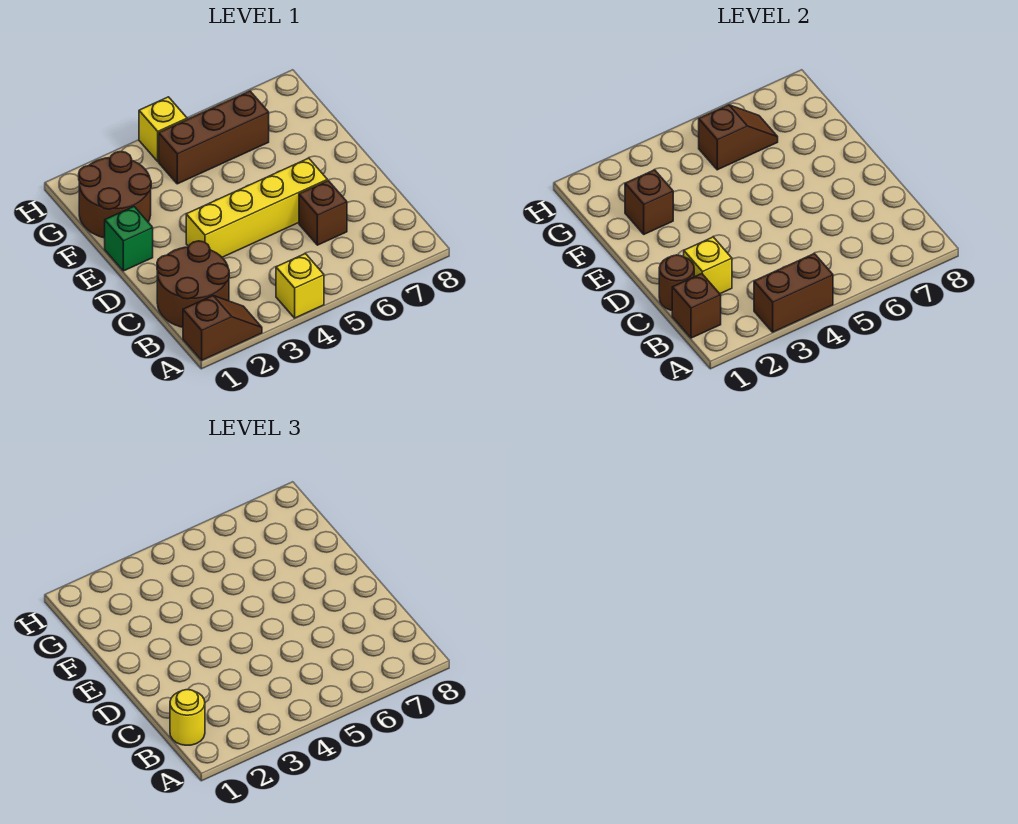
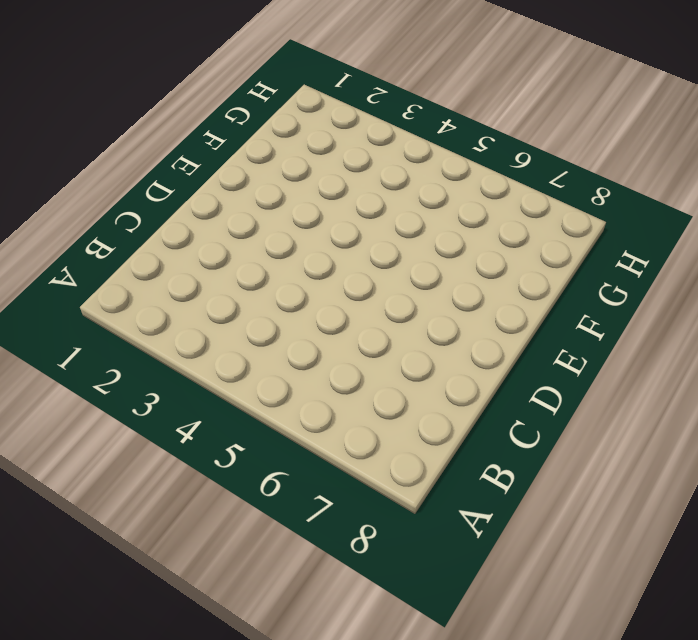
none -> brown slope A1:A2 level 1 top 1
none -> yellow brick A4 level 1
none -> brown round brick B1:C2 level 1

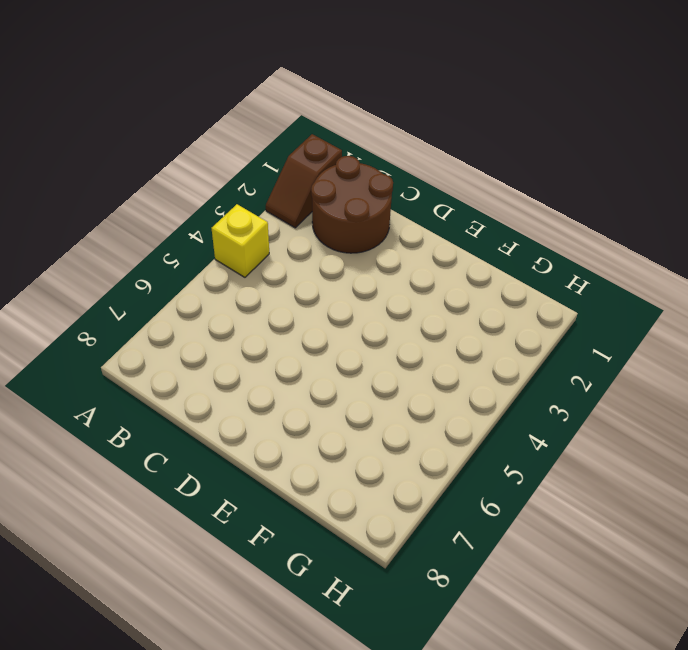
none -> brown brick C6 level 1
none -> yellow brick D3:D6 level 1
none -> green brick E1 level 1

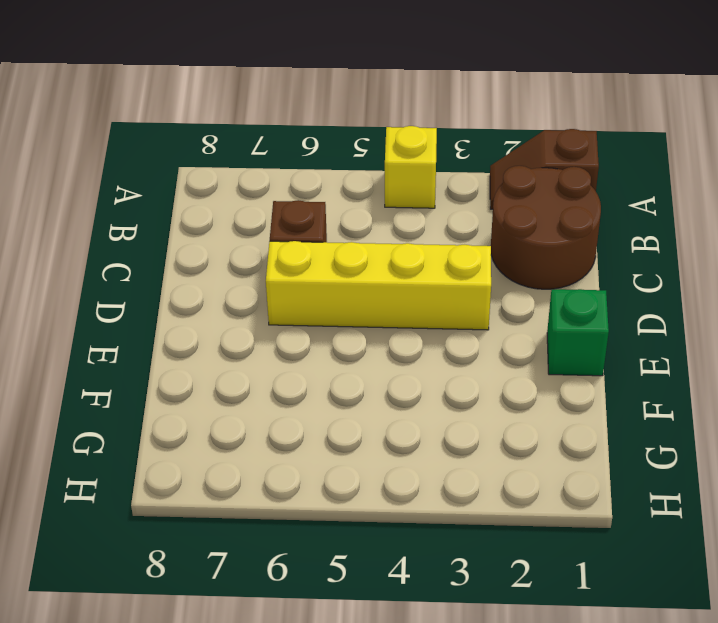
none -> brown round brick F1:G2 level 1
none -> brown brick G4:G6 level 1
none -> yellow brick H4 level 1

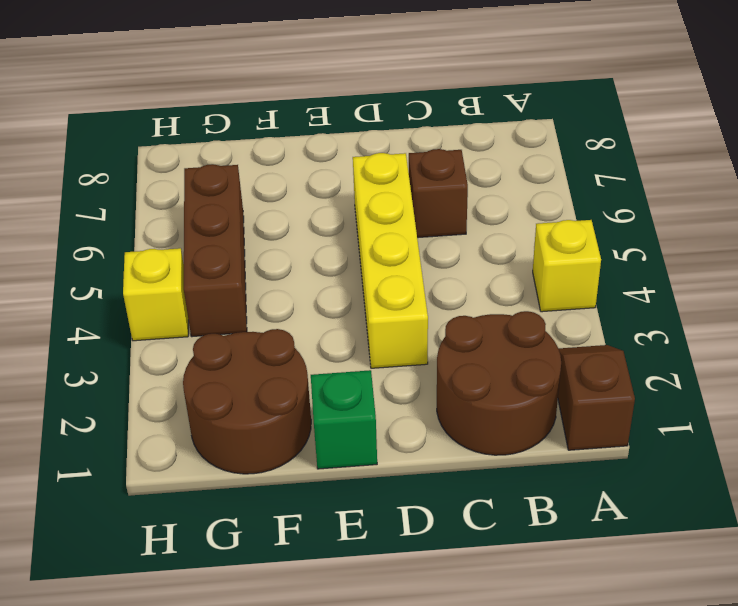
none -> brown brick A3:A4 level 2
none -> brown brick B1 level 2
none -> brown round brick C1 level 2

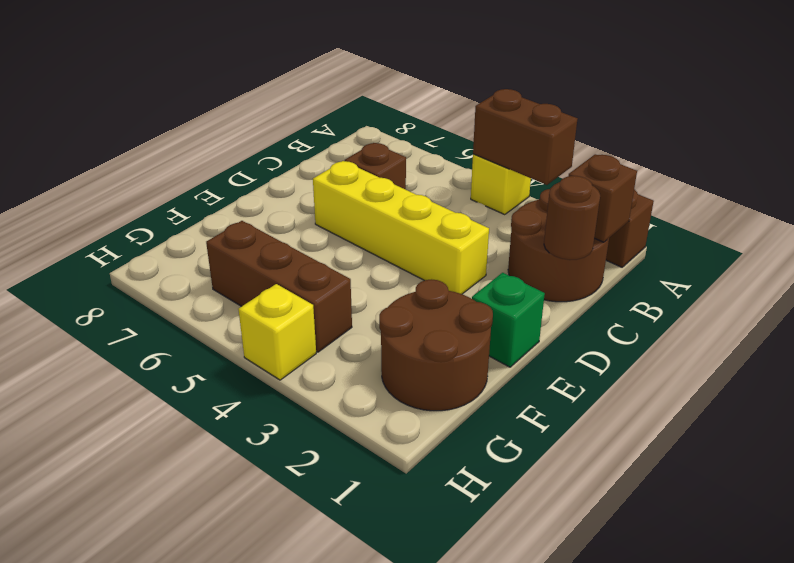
none -> yellow brick C2 level 2
none -> brown brick F2 level 2
none -> brown slope G5:G6 level 2 top 5

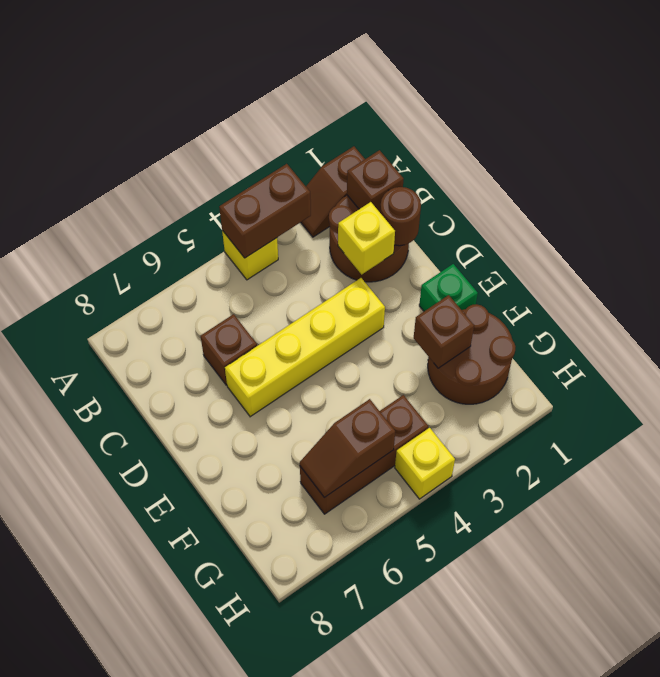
none -> yellow round brick B1 level 3

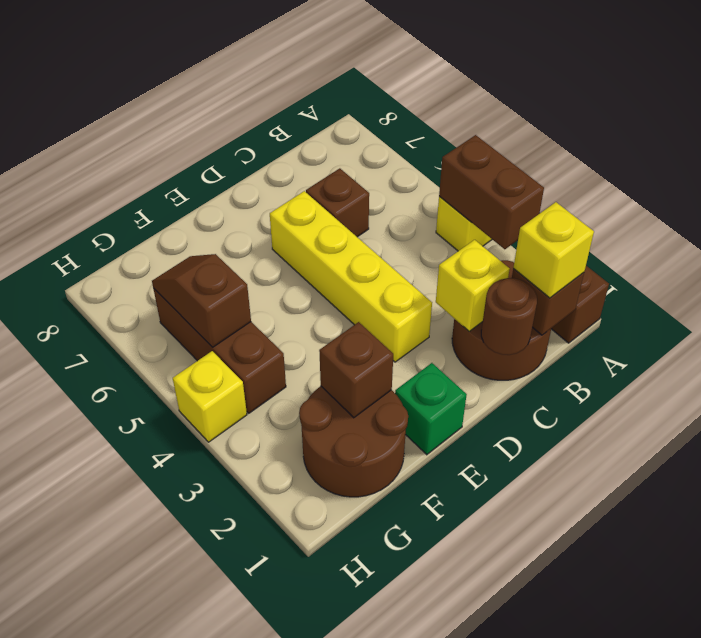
yellow brick B1 level 3 -> yellow round brick B1 level 3

